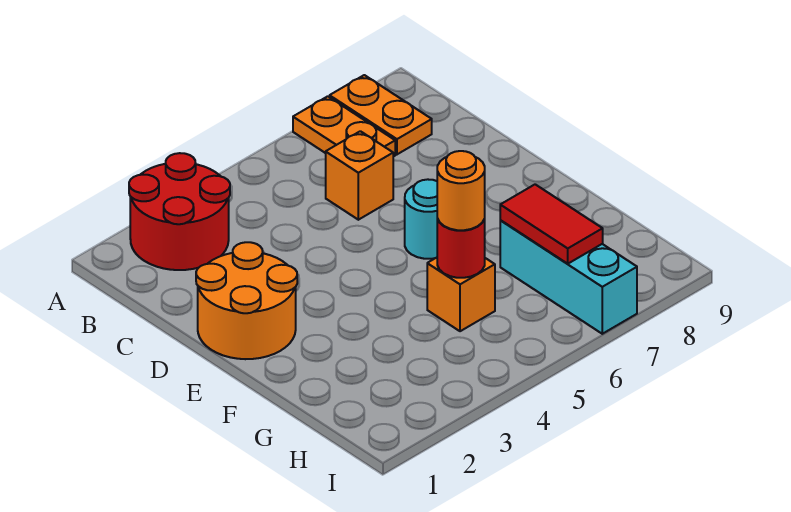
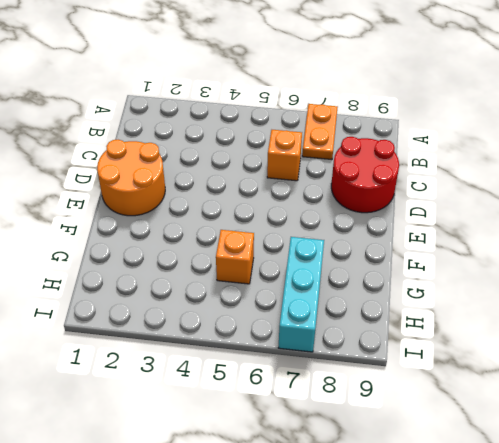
red round brick C8:D9 level 1 -> red round brick A2:B3 level 1
none -> orange plate A8:B8 level 1
none -> cyan round brick E6 level 1

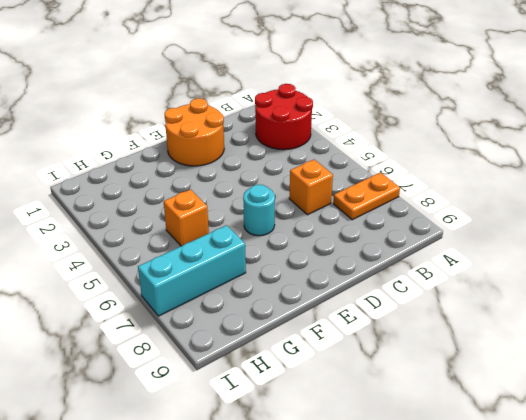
none -> orange plate A8:B8 level 1
none -> red round brick G5 level 2

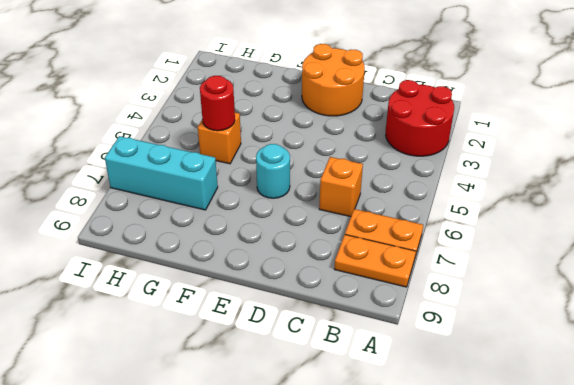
none -> red tile G7:H7 level 2
none -> orange round brick G5 level 3

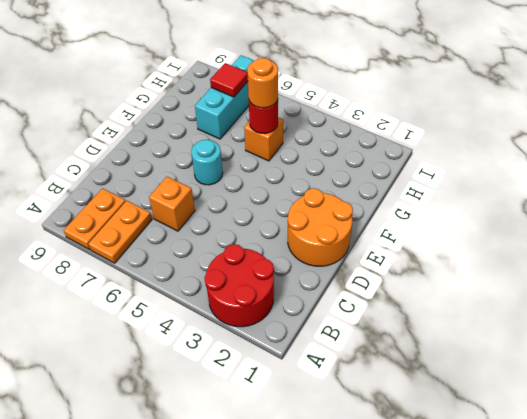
red tile H7 level 2 -> red tile G7:H7 level 2

